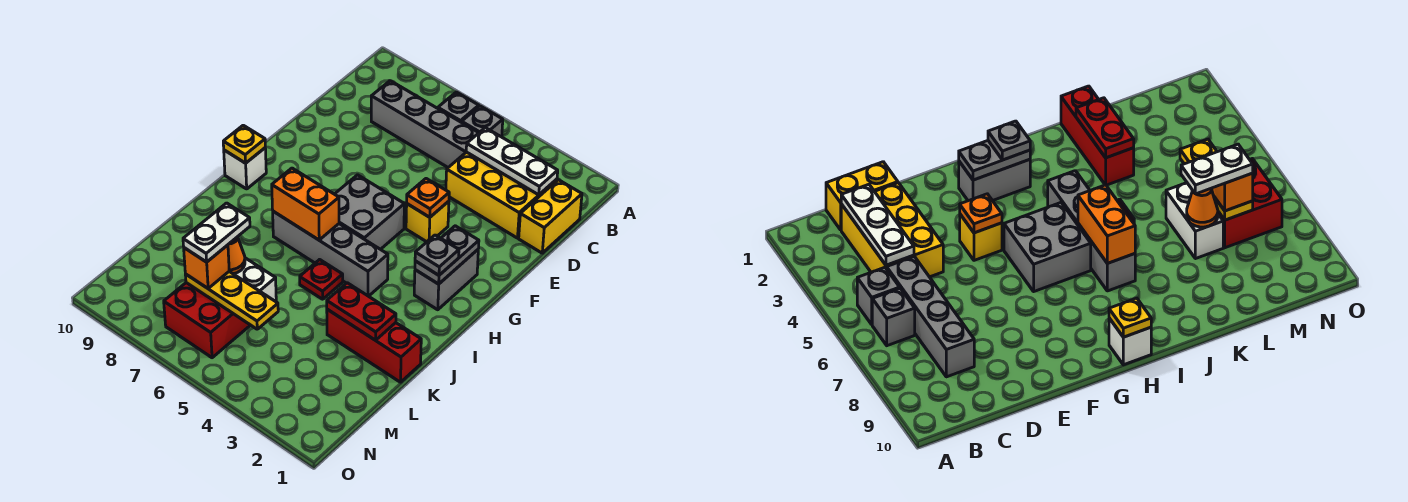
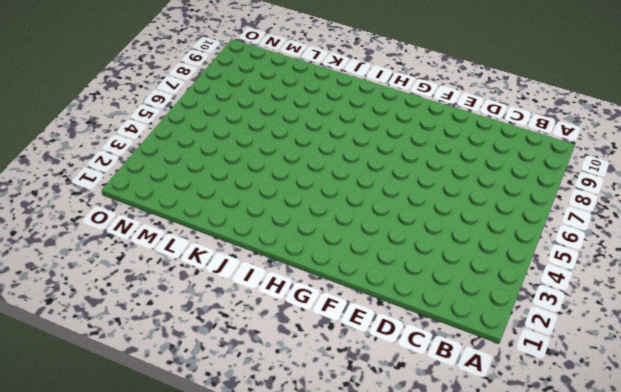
none -> grey brick B5 level 1
none -> grey brick B6 level 1
none -> yellow brick C1:D1 level 1

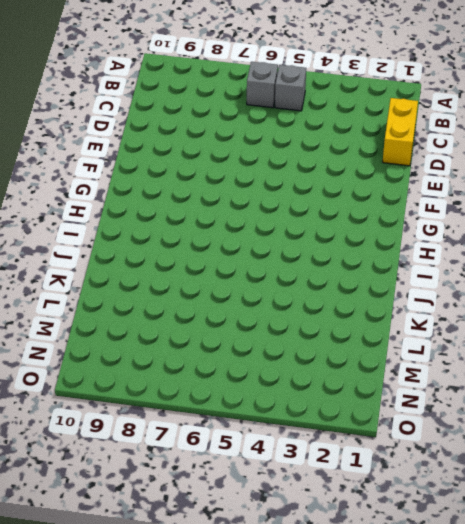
none -> yellow brick C2:D4 level 1
none -> grey brick C5:C8 level 1
none -> yellow brick F4 level 1

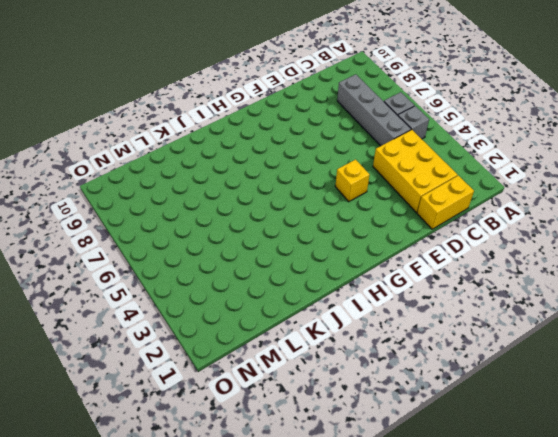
none -> grey brick G2:H2 level 1
none -> grey brick G5:H6 level 1
none -> white brick H10 level 1

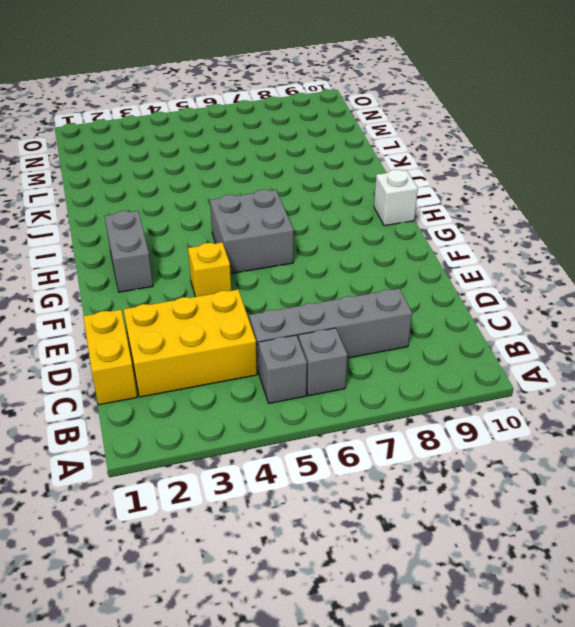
none -> grey brick I4:I7 level 1
none -> red plate J5 level 1
none -> red brick K1:K3 level 1

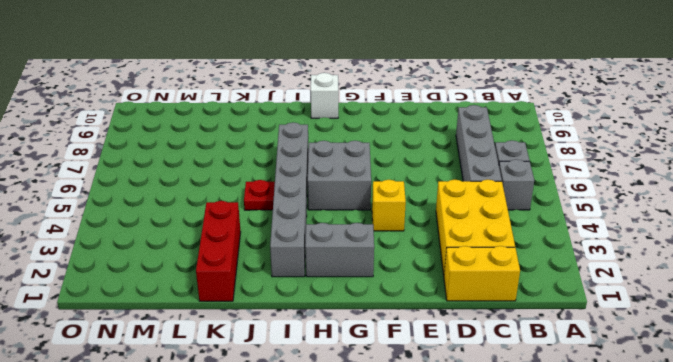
grey brick I2:I7 level 1 -> grey brick I4:I7 level 1
none -> white brick L6:L7 level 1
none -> red brick M6:N7 level 1
none -> white plate C2:C4 level 2

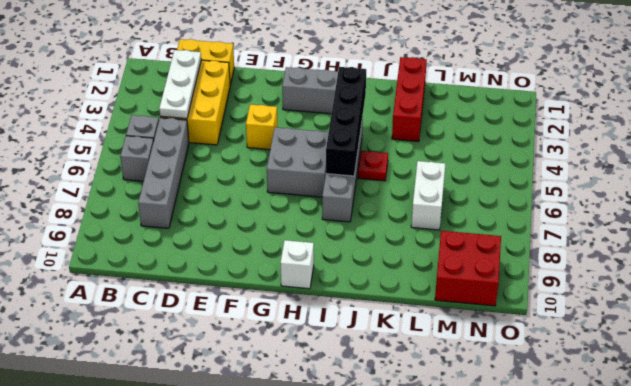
black brick I3:I6 level 2 -> orange brick I6:I7 level 2
red brick M9:N10 level 1 -> red brick M6:N7 level 1
none -> orange plate F4 level 2
none -> grey plate G2:H2 level 2
none -> yellow plate H10 level 2

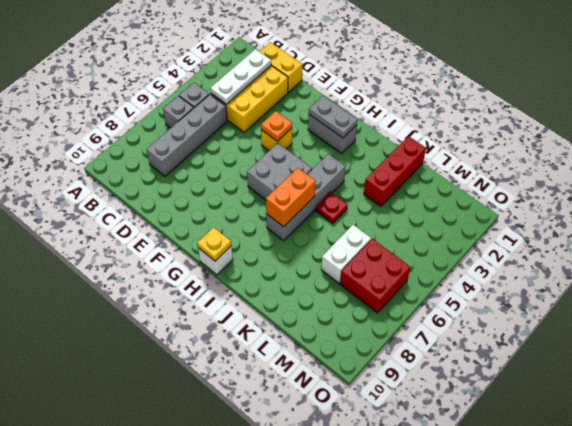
none -> red plate K2:K3 level 2
none -> orange cone L7 level 2
none -> yellow plate M5:M7 level 2

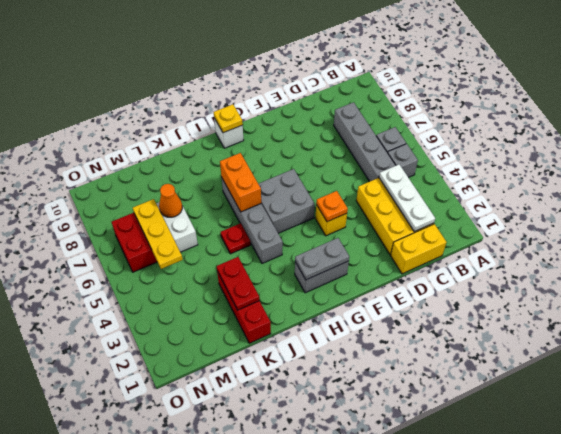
none -> grey plate H2 level 3
none -> orange brick M7 level 3
none -> white plate L7:M7 level 4

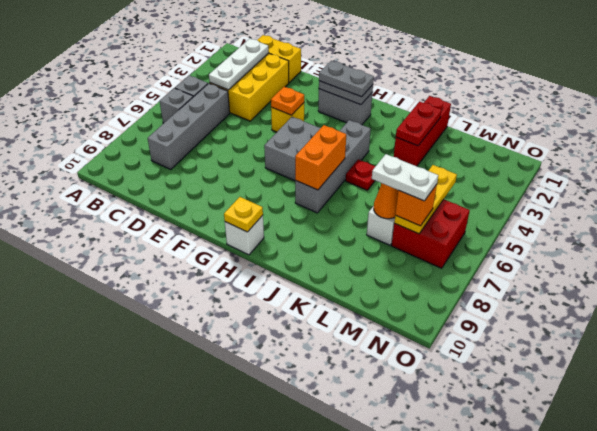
grey plate G2:H2 level 3 -> grey plate H2 level 3

